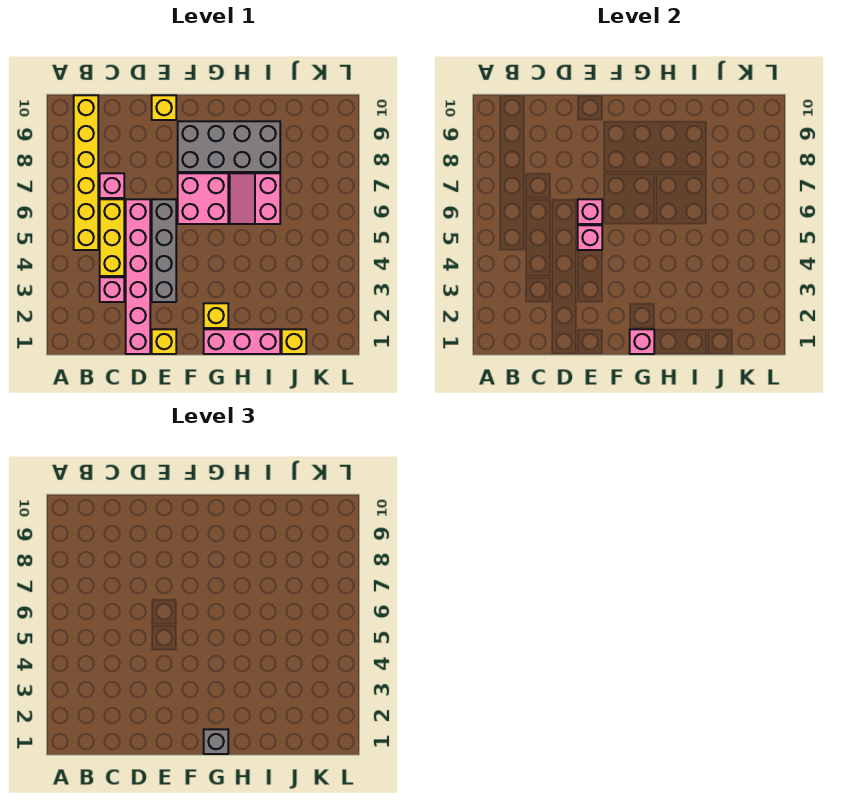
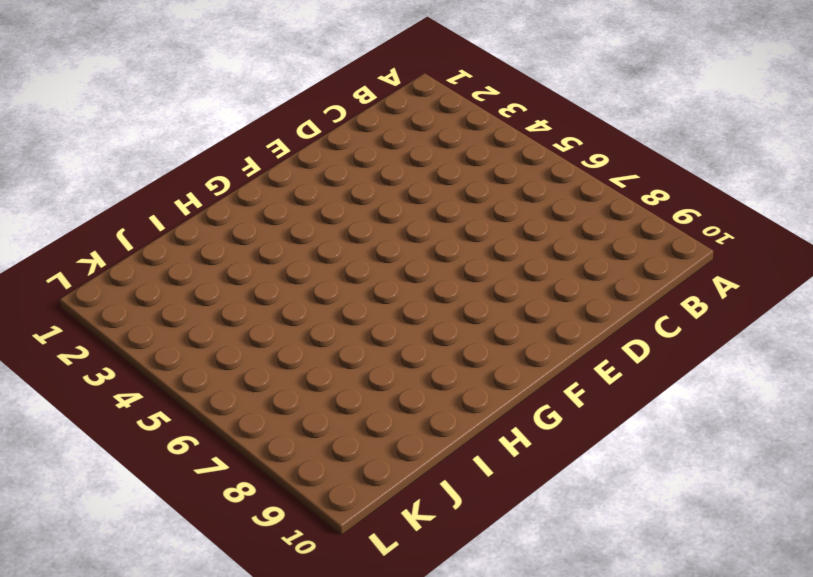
none -> yellow brick B5:B10 level 1
none -> pink brick C3 level 1
none -> yellow brick C4:C6 level 1

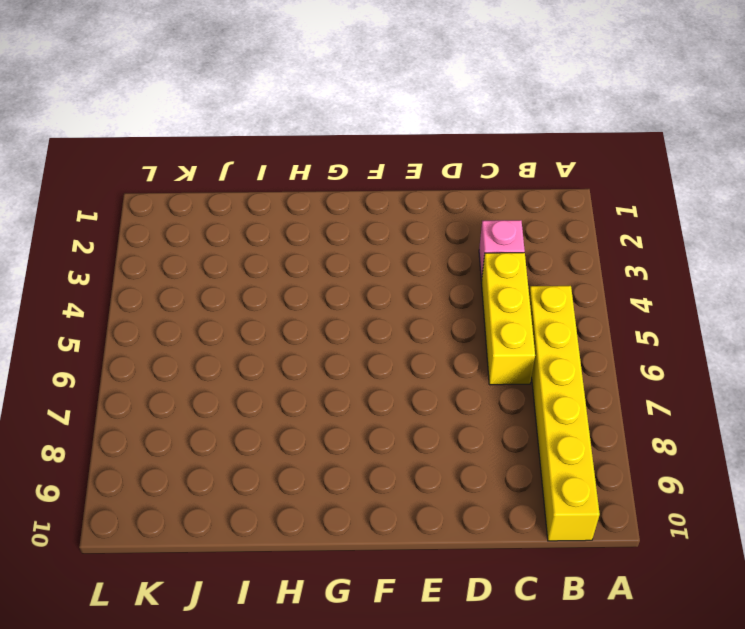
none -> pink brick C7 level 1
none -> pink brick D1:D6 level 1
none -> yellow brick E1 level 1

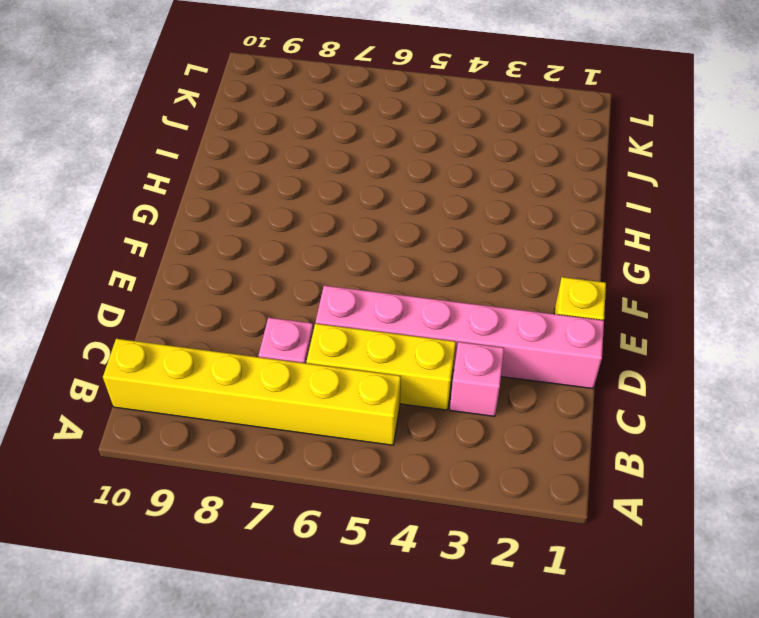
none -> grey brick E3:E6 level 1
none -> yellow brick E10 level 1
none -> pink brick F6:G7 level 1

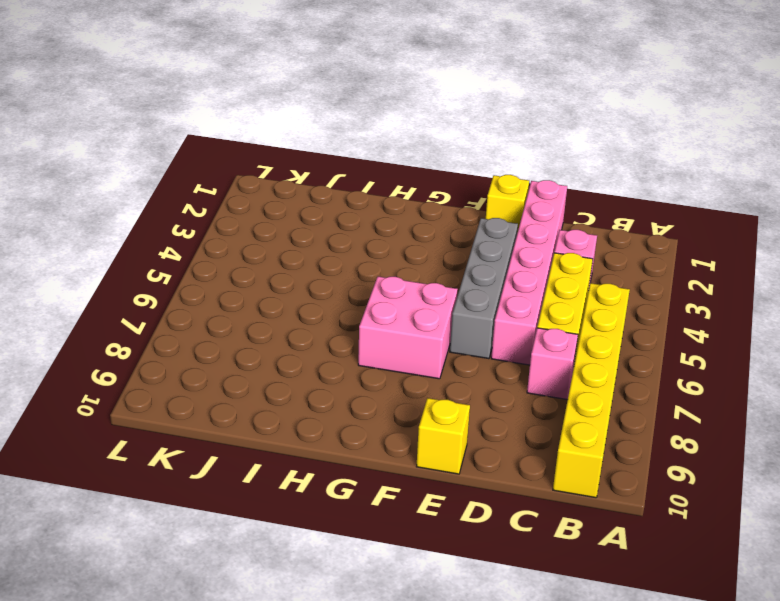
none -> grey brick F8:I9 level 1
none -> pink brick G1:I1 level 1
none -> yellow brick G2 level 1

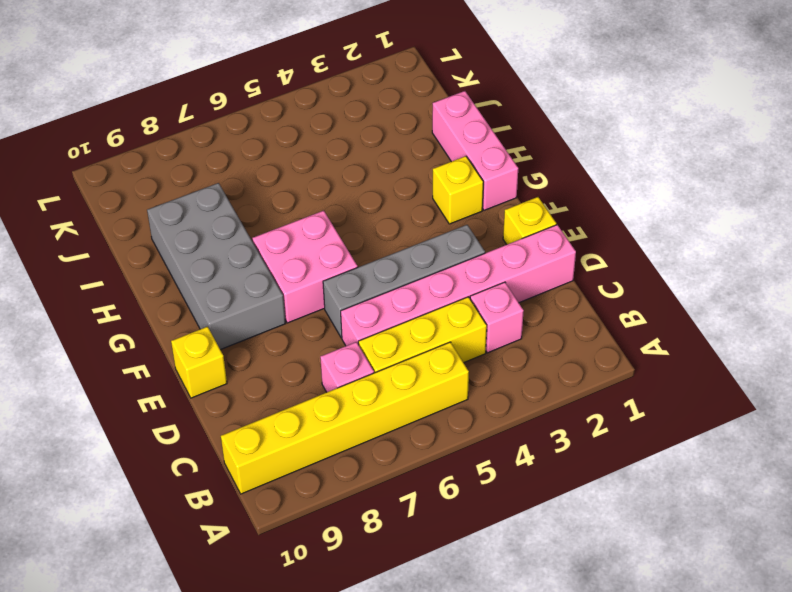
none -> pink slope H6:I7 level 1 top I
none -> yellow brick J1 level 1
none -> pink brick E5 level 2

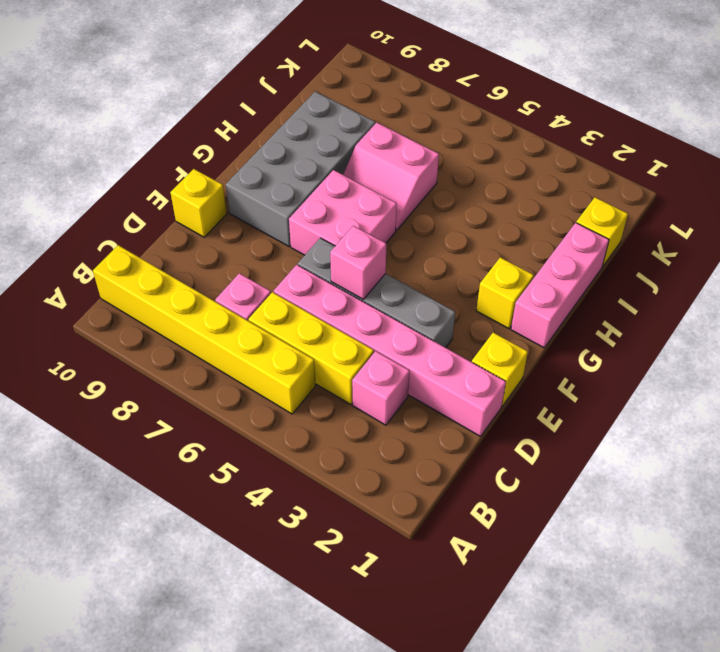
none -> pink brick E6 level 2
none -> pink brick G1 level 2
none -> grey brick G1 level 3

